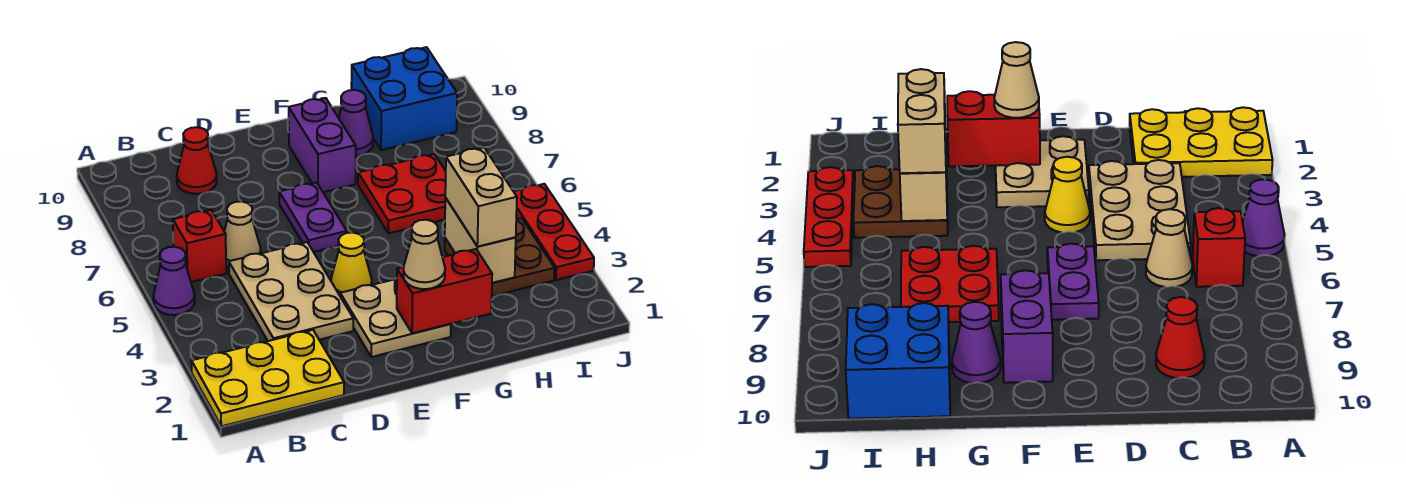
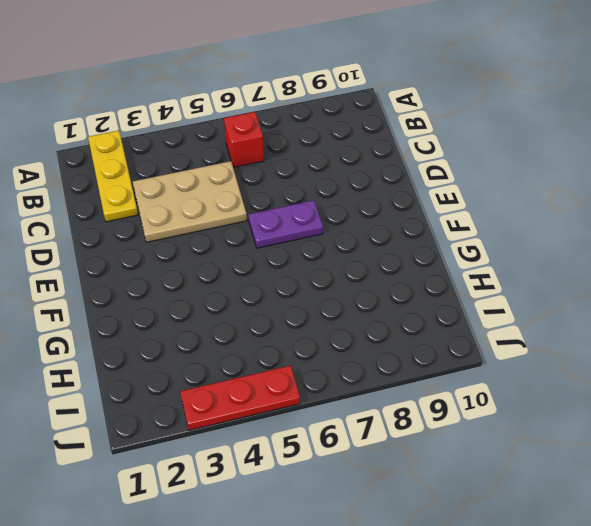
yellow plate A2:C2 level 1 -> yellow plate A1:C2 level 1
none -> purple cone A5 level 1
none -> tan cone C6 level 1
none -> red cone C9 level 1

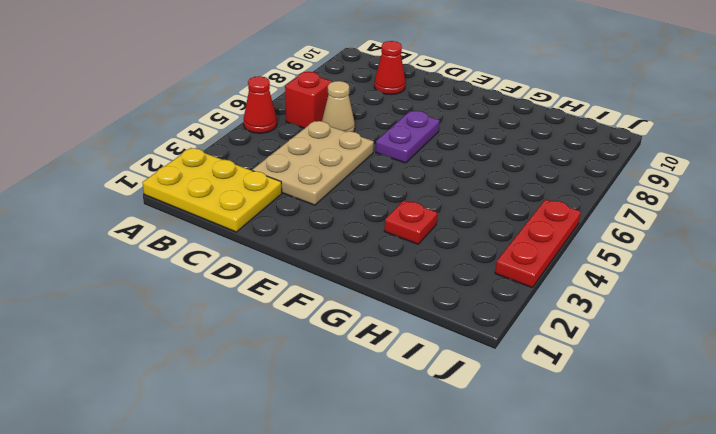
red cone A5 level 1 -> purple cone A5 level 1
red plate G3 level 1 -> none
none -> tan plate E2:F3 level 1
none -> yellow cone E4 level 1
none -> purple brick F8:F9 level 1

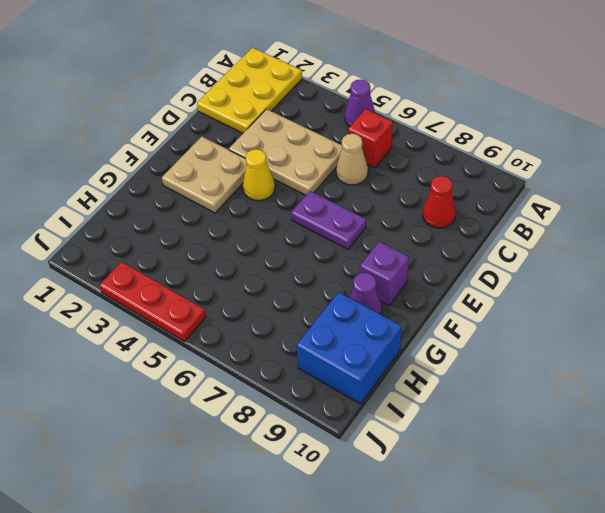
purple brick F9 level 1 -> purple brick F8:F9 level 1
none -> red plate G6:H7 level 1
none -> brown plate H3:I4 level 1
none -> red brick F2:G2 level 2

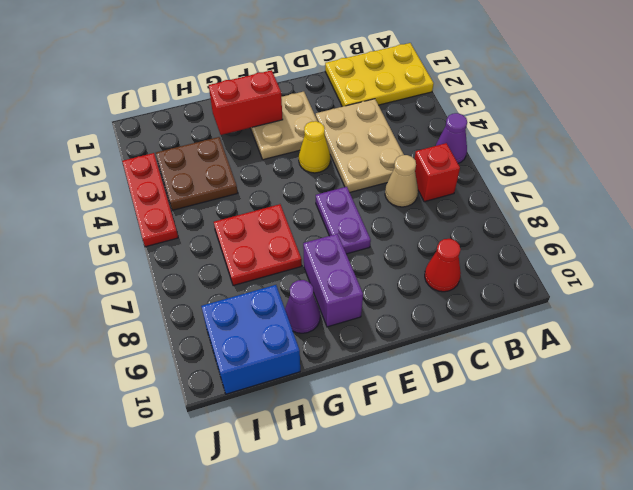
none -> tan brick H3:H4 level 2
none -> tan cone F2 level 3
none -> tan brick H3:H4 level 3

